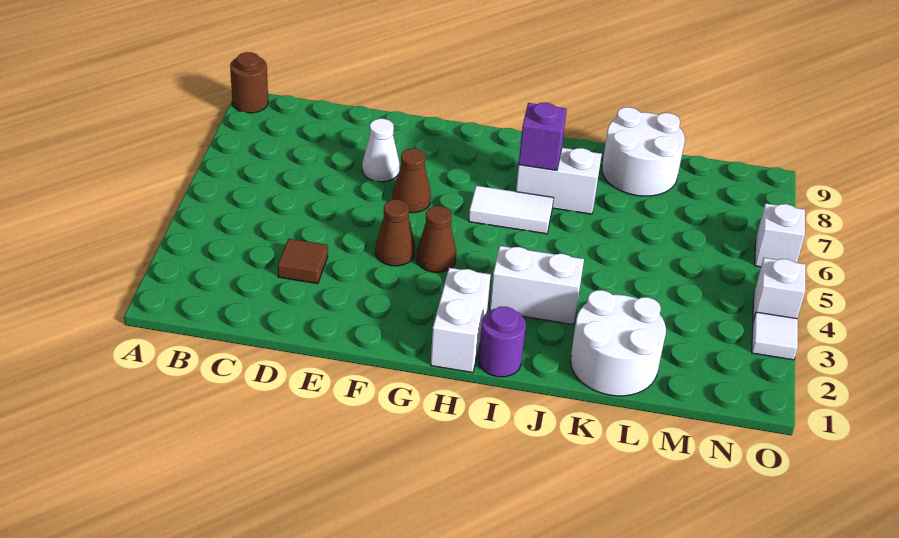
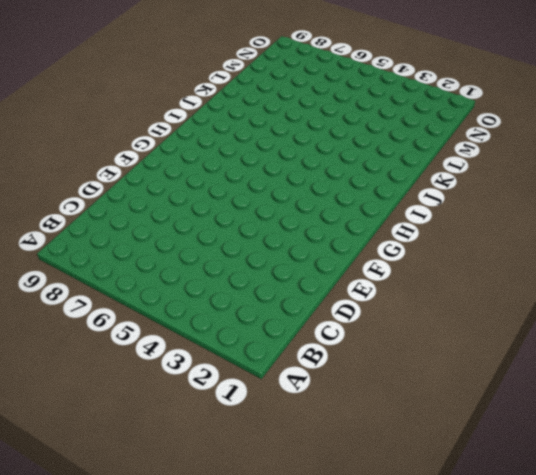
none -> brown round brick A9 level 1
none -> brown tile D3 level 1
none -> white cone E7 level 1

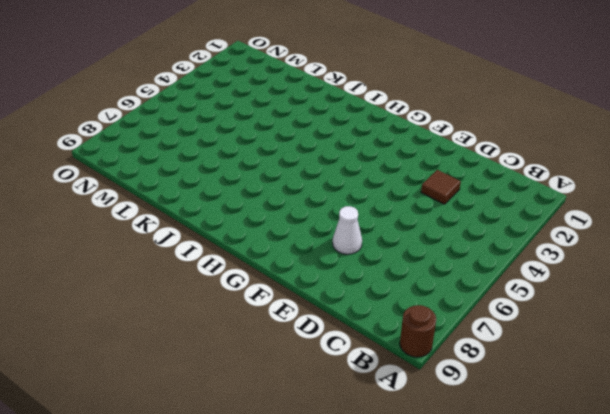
none -> brown cone F4 level 1
none -> brown cone F6 level 1
none -> brown cone G4 level 1

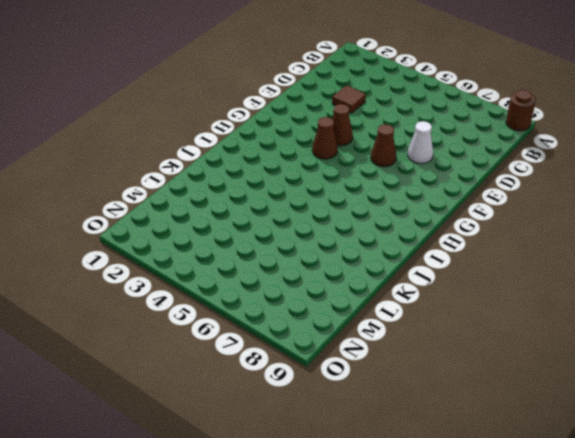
none -> white brick H1:H2 level 1
none -> white tile H6:I6 level 1
none -> purple round brick I1 level 1

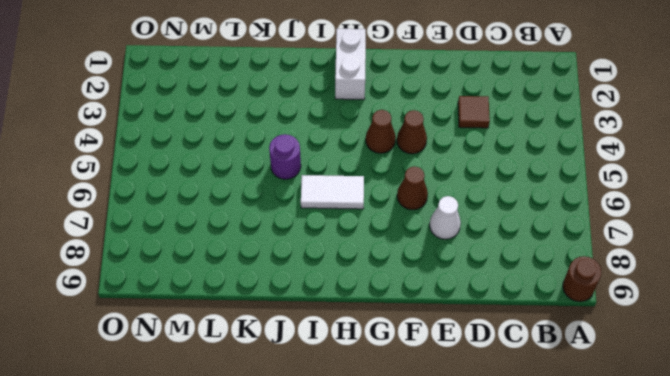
purple round brick J5 level 1 -> purple round brick I1 level 1
none -> white brick I3:J3 level 1
none -> white brick I7:J7 level 1
none -> white round brick K1:L2 level 1

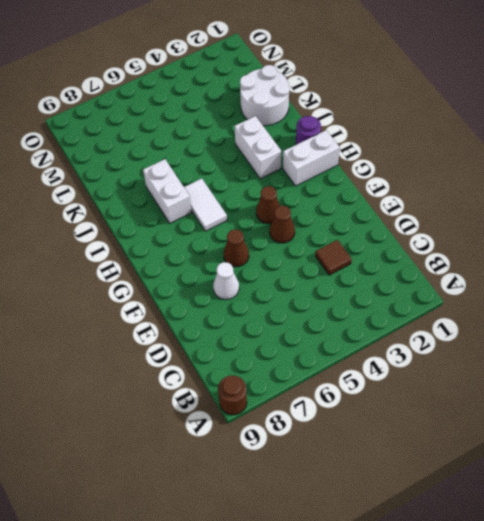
none -> white round brick K8:L9 level 1
none -> white tile O3 level 1
none -> white brick O4 level 1

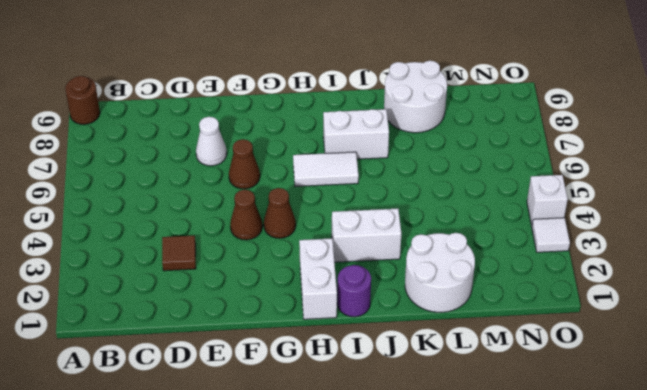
none -> white brick O6 level 1
none -> purple brick I7 level 2

